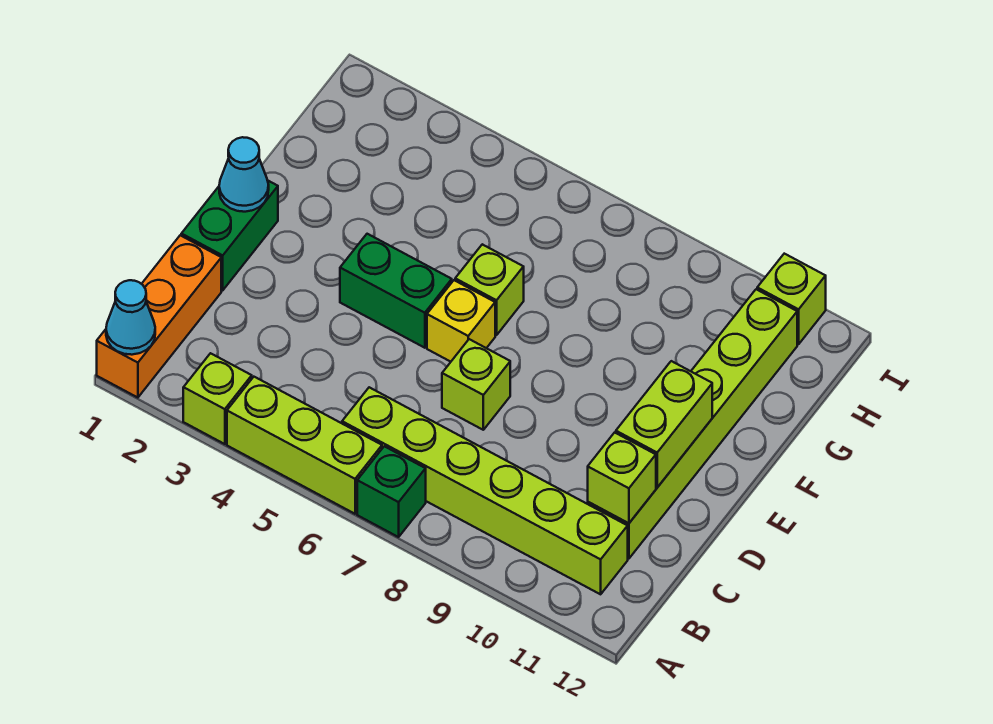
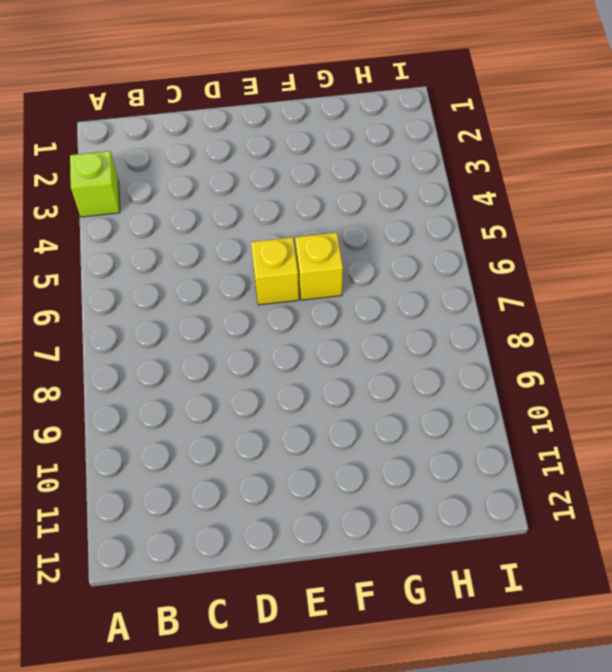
yellow brick F6 level 1 -> lime brick F6 level 1
none -> orange brick A1:C1 level 1
none -> lime brick A4:A6 level 1
none -> green brick A7 level 1

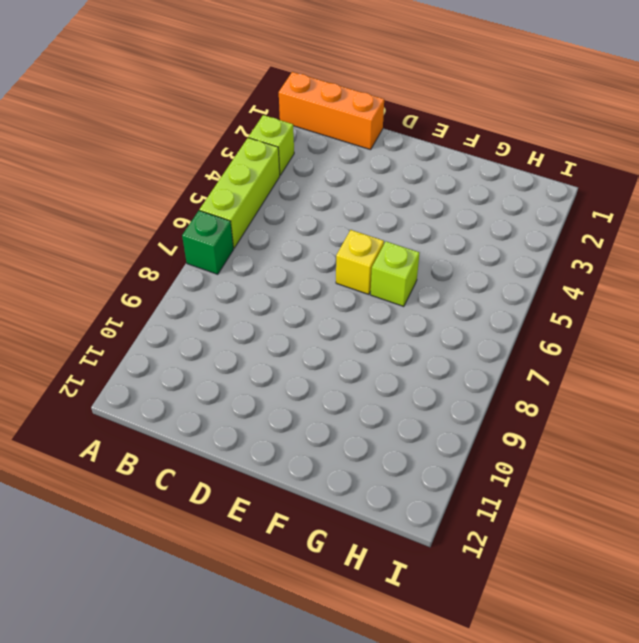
none -> lime brick B6:B11 level 1
none -> lime brick C11:H11 level 1
none -> green brick D1:E1 level 1

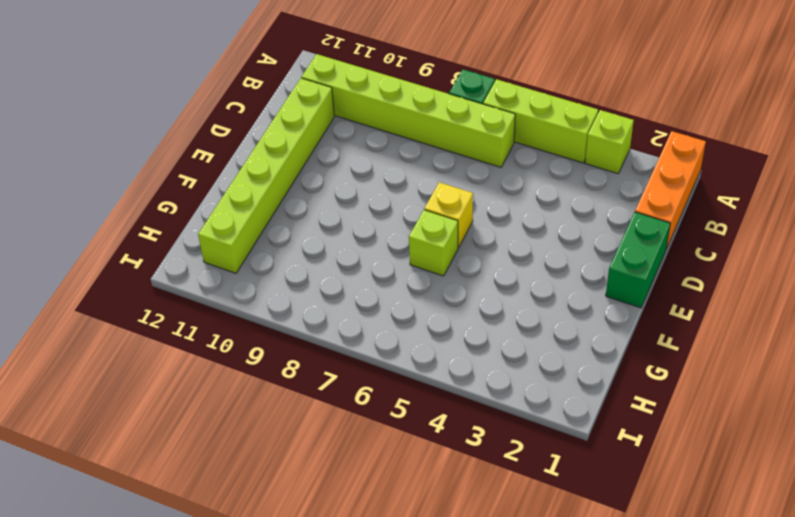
none -> lime brick D7 level 1
none -> green brick E4:E5 level 1
none -> lime brick I11 level 1

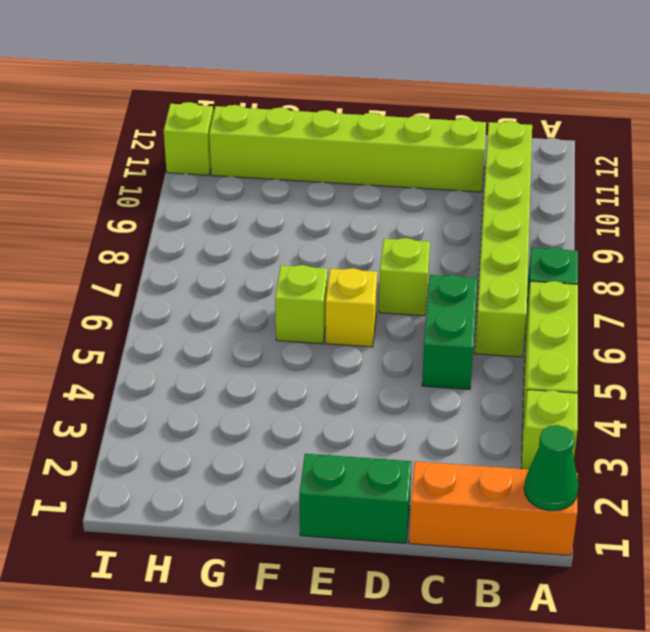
green cone A1 level 2 -> cyan cone A1 level 2
green brick C5:C6 level 1 -> green brick E4:E5 level 1
none -> lime brick C11 level 2
none -> lime brick D11:E11 level 2
none -> cyan cone E1 level 2

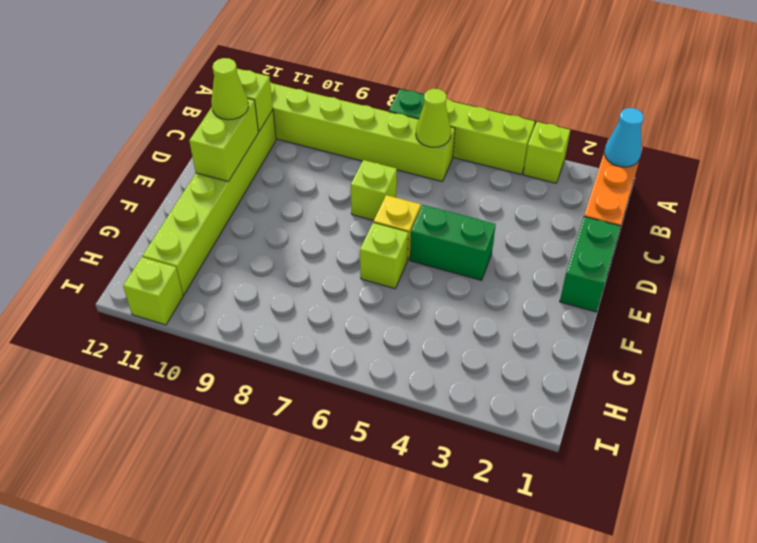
lime cone B6 level 2 -> none
lime cone D11 level 3 -> none
none -> cyan cone E1 level 2

